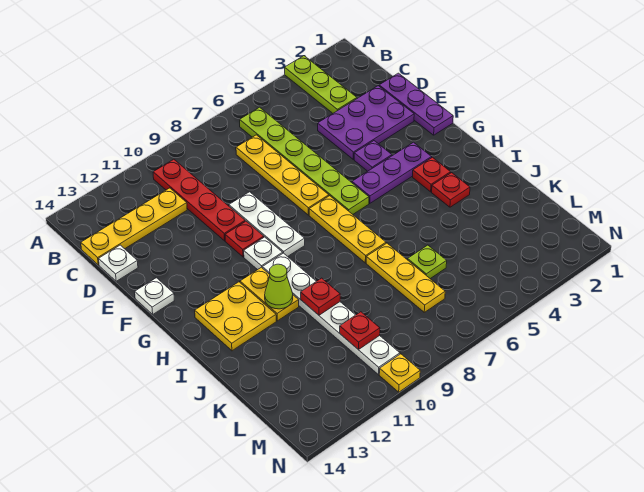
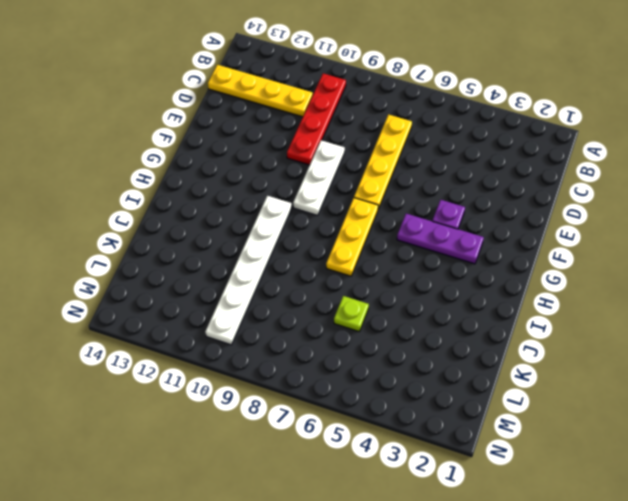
none -> lime plate A3:C3 level 1
none -> lime plate B6:G6 level 1
none -> purple plate D1:F1 level 1

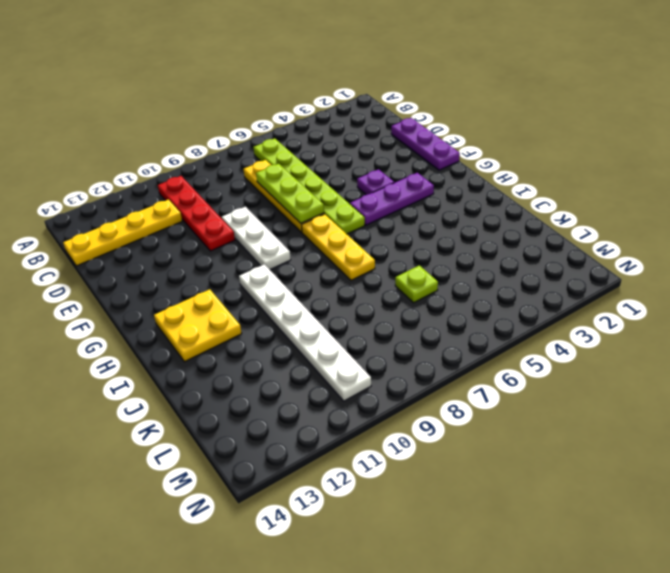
lime plate D7:F7 level 2 -> lime plate A3:C3 level 1
none -> purple plate D2:E4 level 1
none -> white plate D14 level 1
none -> red plate F10 level 1

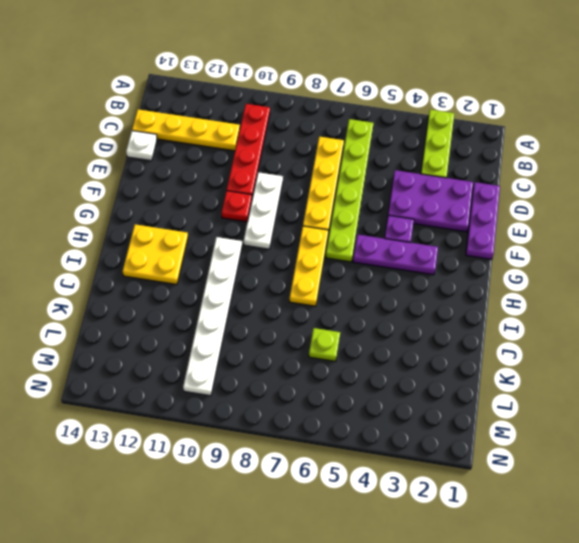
none -> white plate F14 level 1
none -> white plate G10 level 1
none -> red plate H3 level 1

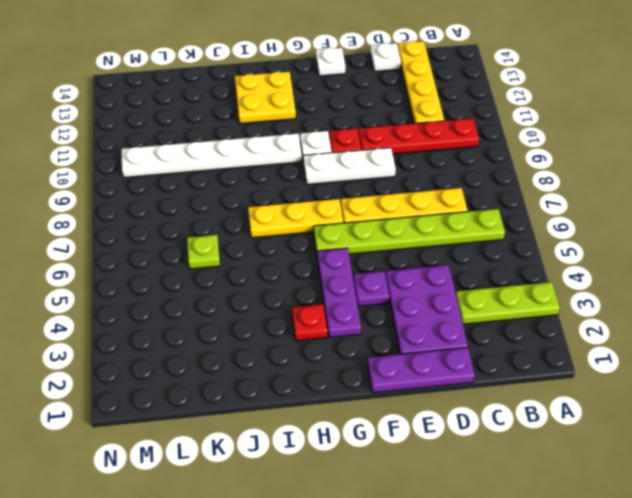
none -> yellow plate H11:I11 level 1
none -> red plate I3 level 1
none -> yellow plate J7:L7 level 1

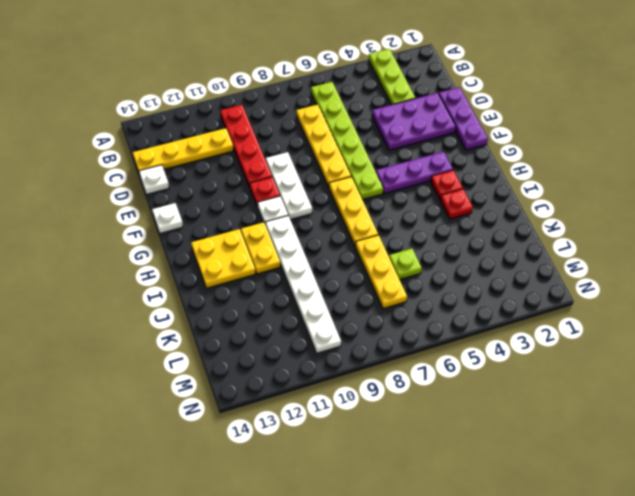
none -> purple plate F4 level 1
none -> yellow plate N10 level 1
none -> lime cone I11 level 2

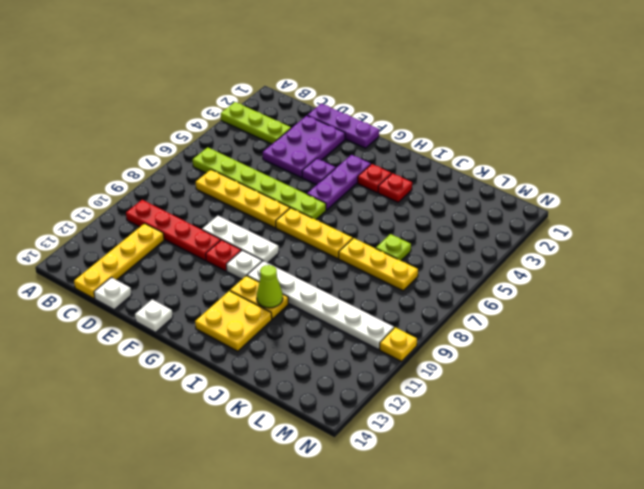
none -> red plate J10 level 2
none -> red plate L10 level 2

